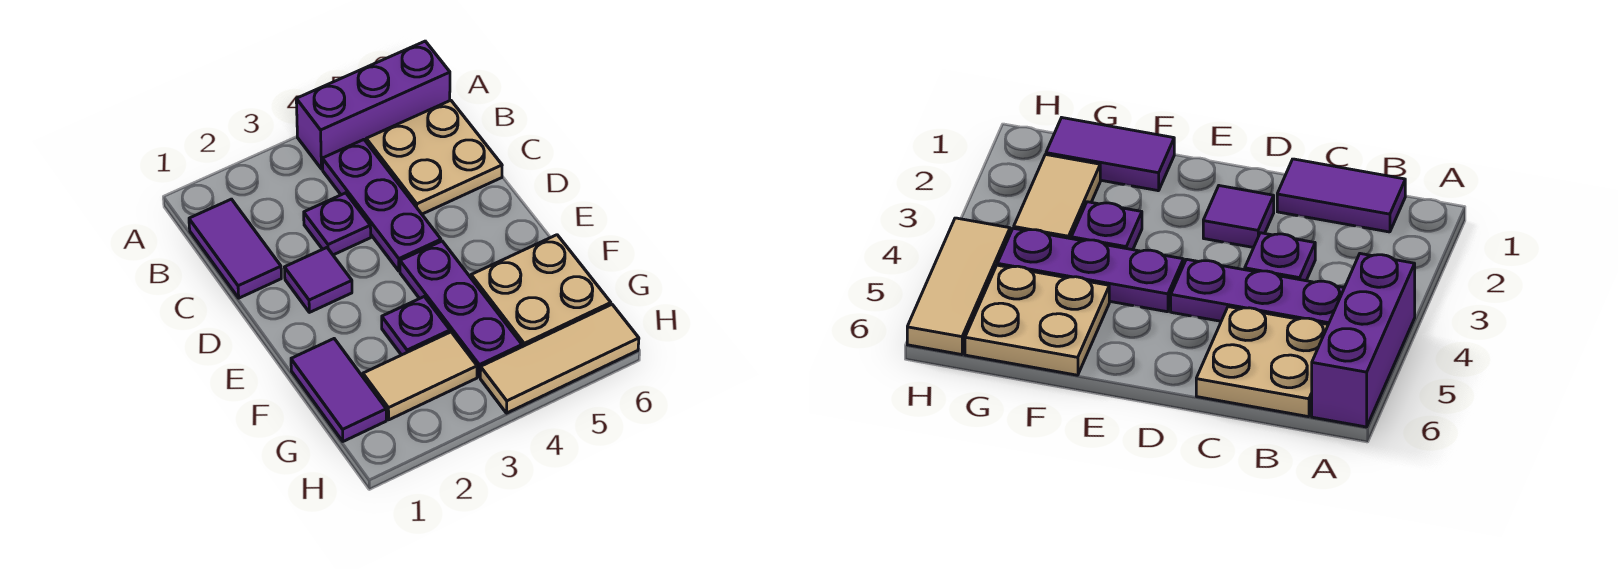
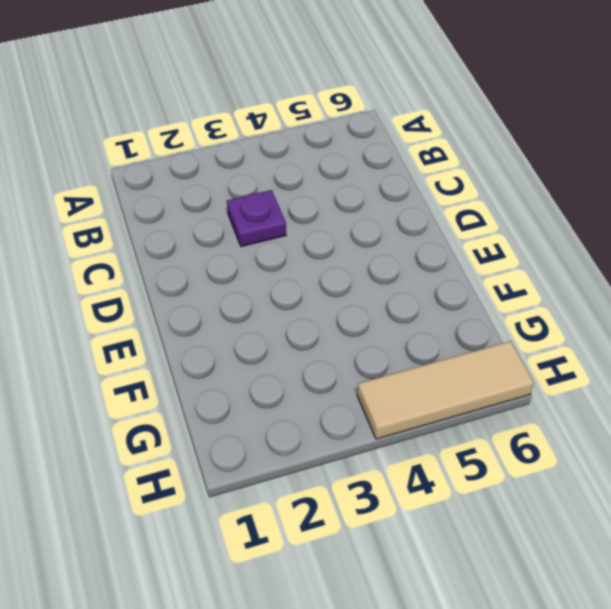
none -> purple brick A4:A6 level 1
none -> purple tile B1:C1 level 1
none -> purple plate B4:D4 level 1

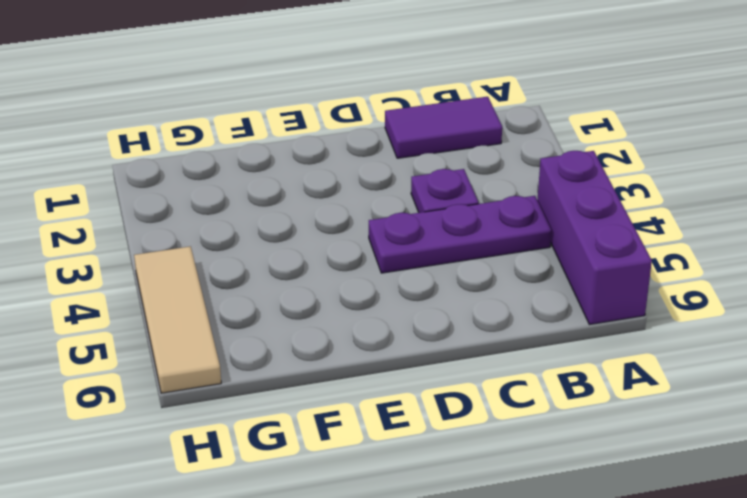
none -> tan plate B5:C6 level 1
none -> purple tile D2 level 1
none -> purple plate E4:G4 level 1

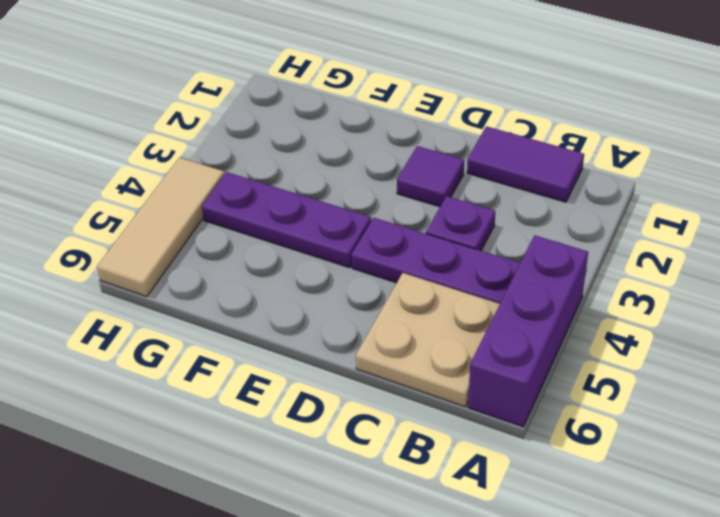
none -> purple tile F1:G1 level 1
none -> purple plate F3 level 1
none -> tan plate F5:G6 level 1

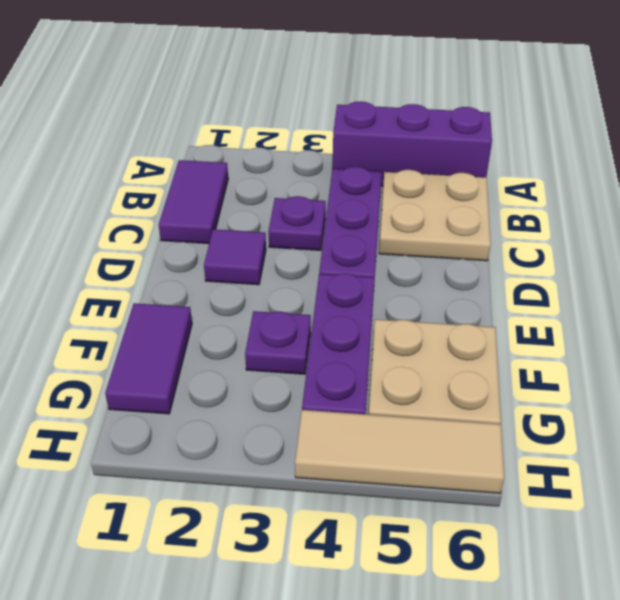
none -> tan tile G2:G3 level 1

